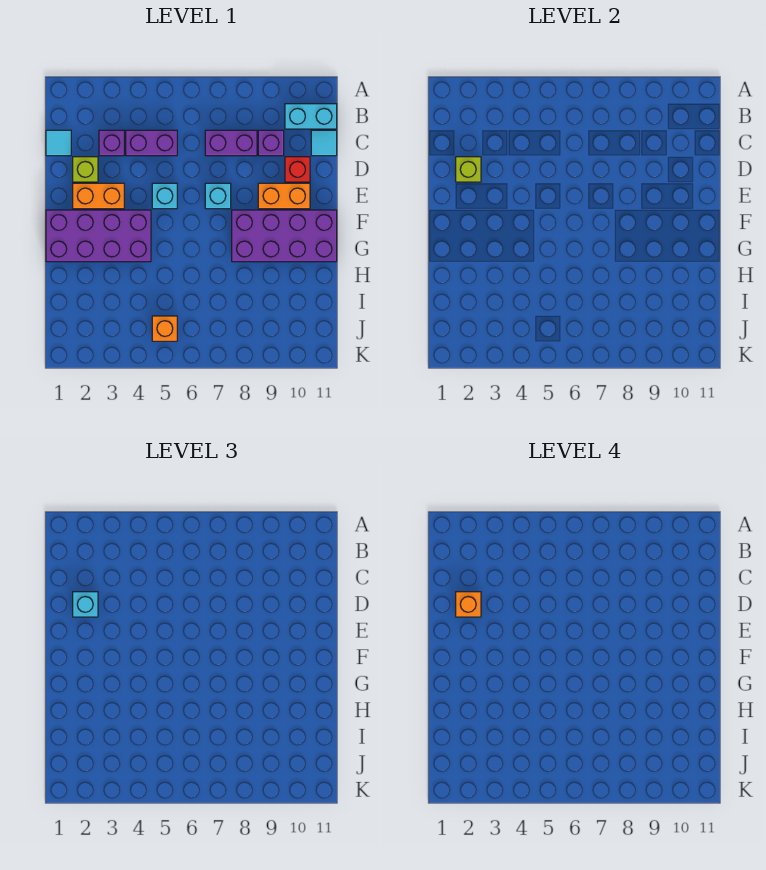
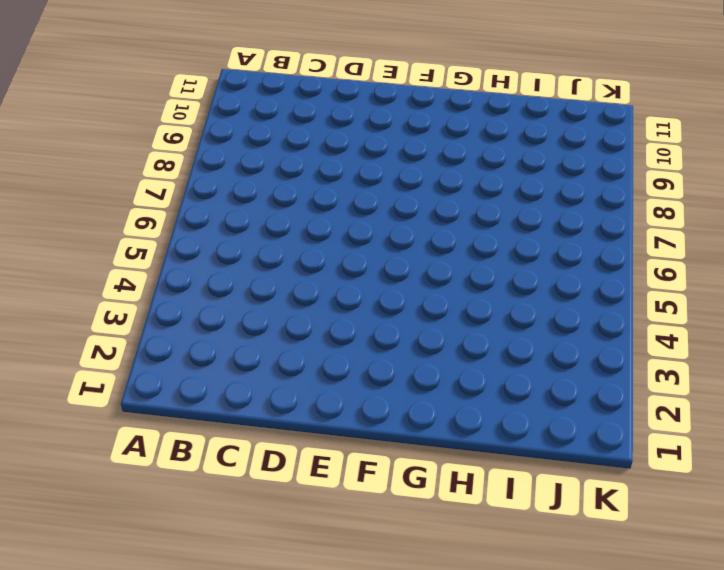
none -> cyan brick B10:B11 level 1
none -> cyan tile C1 level 1
none -> purple brick C3 level 1

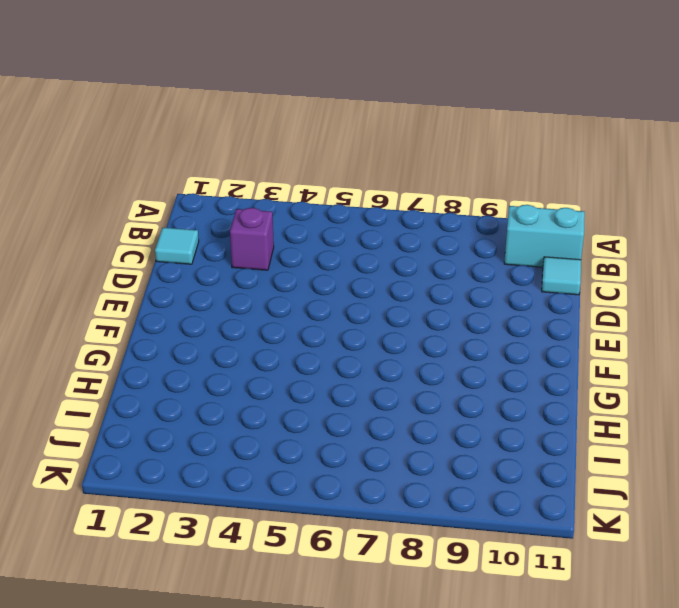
none -> purple brick C4:C5 level 1
none -> purple brick C7:C8 level 1
none -> purple brick C9 level 1

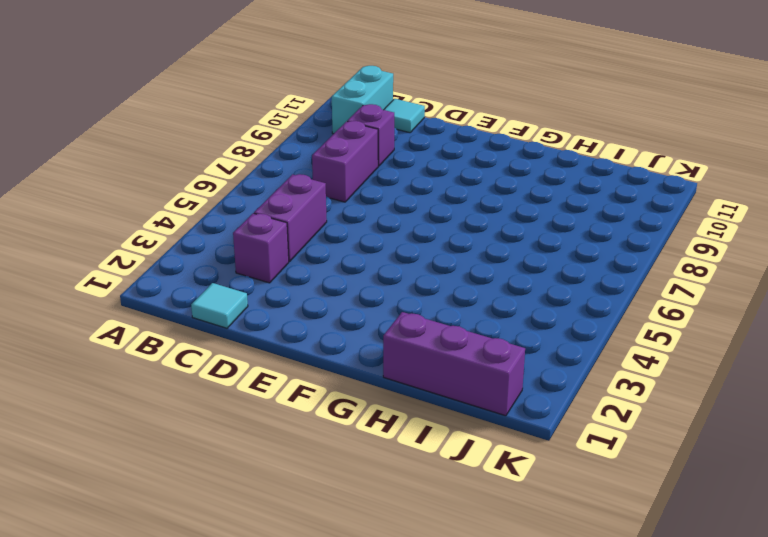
purple brick H1:J1 level 1 -> none
none -> lime brick D2 level 1
none -> red brick D10 level 1
none -> orange brick E2:E3 level 1

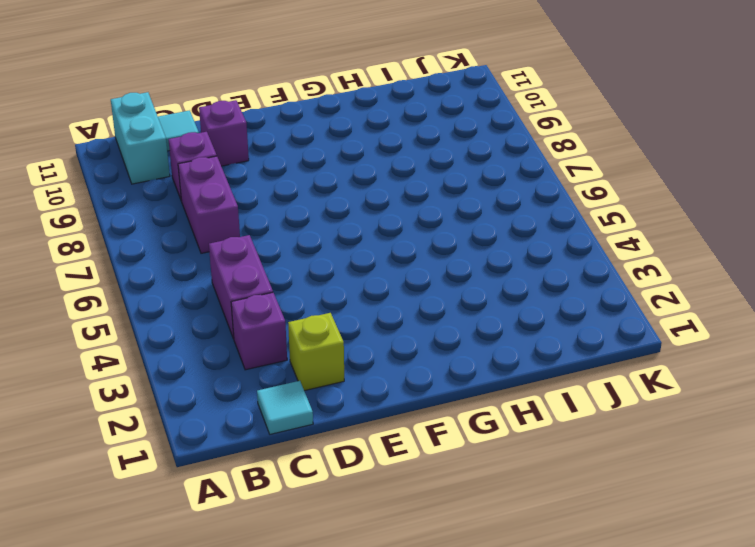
purple brick D10 level 1 -> red brick D10 level 1
none -> orange brick E2:E3 level 1
none -> cyan brick E5 level 1
none -> cyan brick E7 level 1

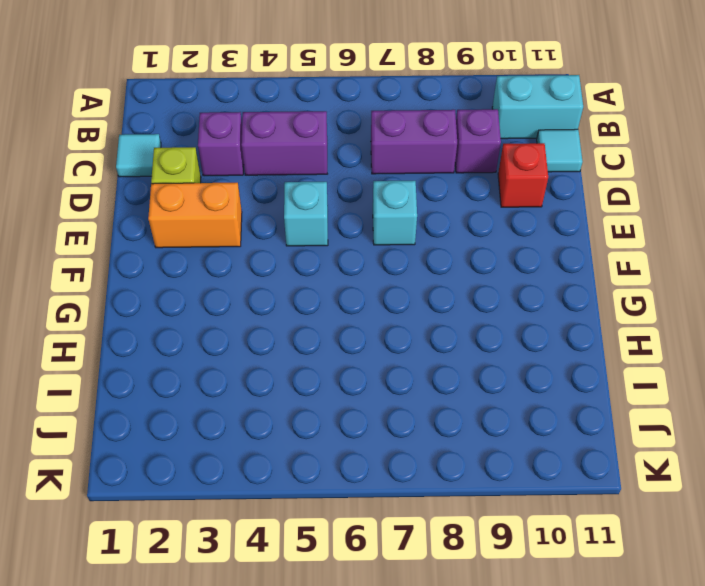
none -> orange brick E9:E10 level 1
none -> purple brick F1:G4 level 1
none -> purple brick F8:G11 level 1

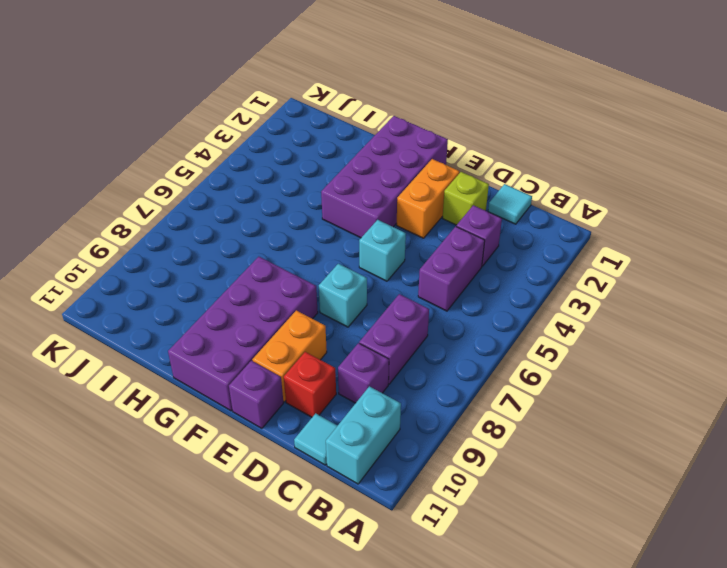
purple brick E11 level 1 -> none
none -> orange brick J5 level 1
none -> lime brick D2 level 2
none -> cyan brick D2 level 3

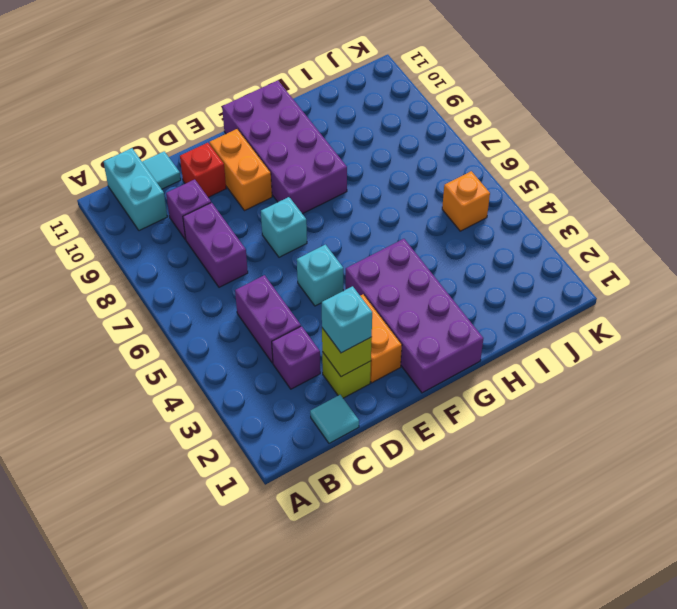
none -> orange brick D2 level 4

